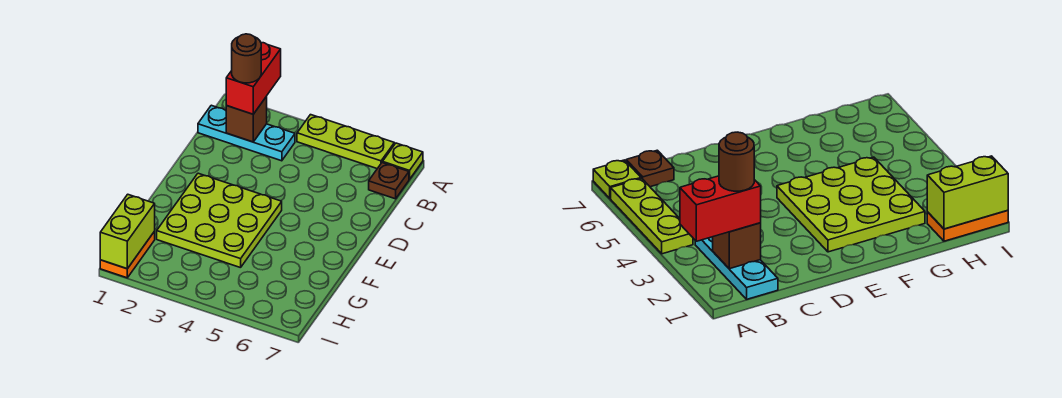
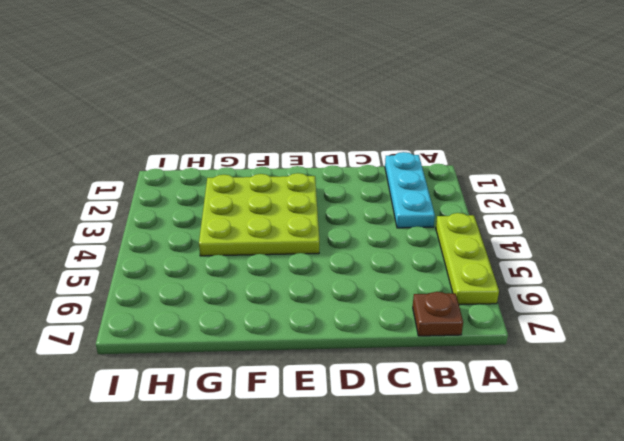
none -> lime plate A7 level 1
none -> orange plate H1:I1 level 1

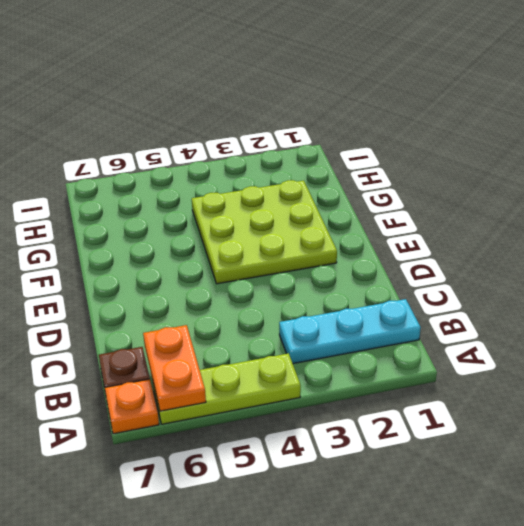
orange plate A6:B6 level 2 -> orange plate H1:I1 level 1
orange plate A7 level 1 -> lime plate A7 level 1
none -> brown brick B2 level 2
none -> lime brick H1:I1 level 2

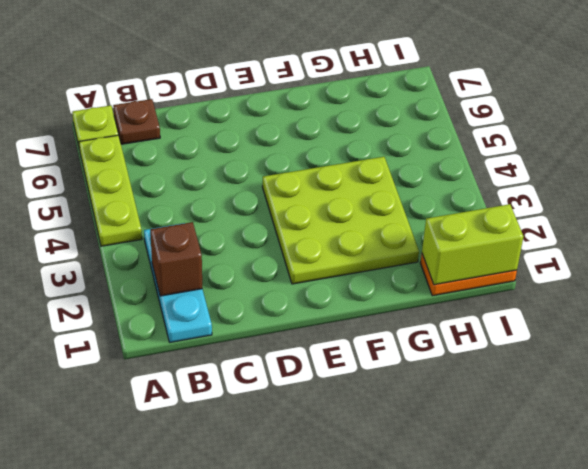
none -> red brick A2:B2 level 3
none -> brown round brick B2 level 4

